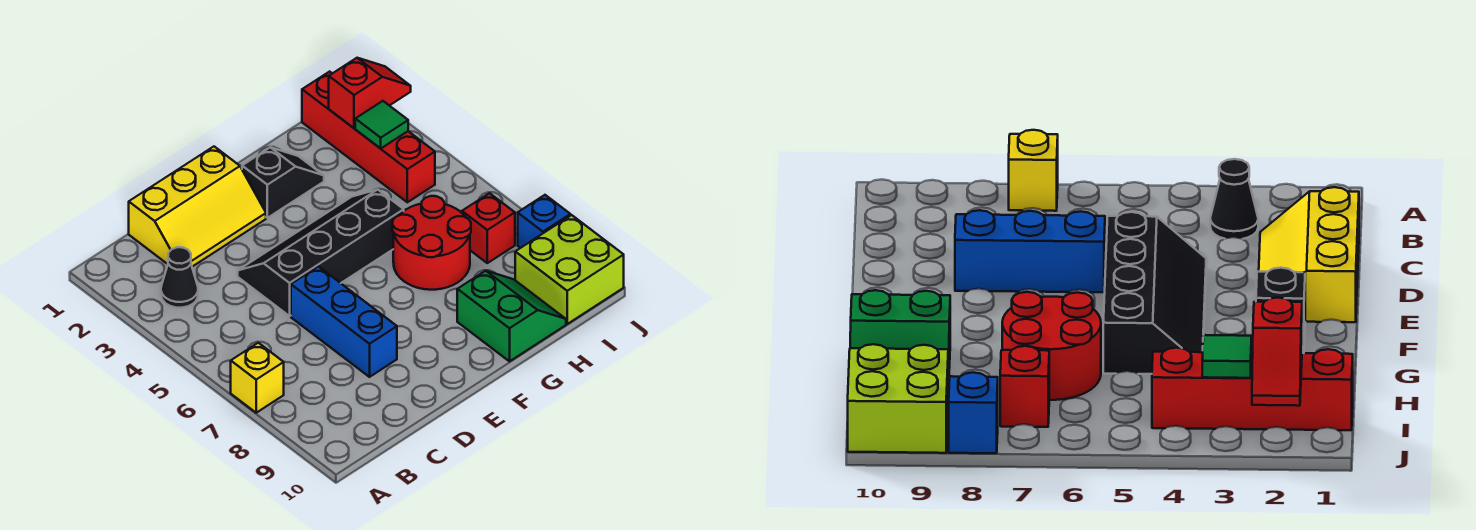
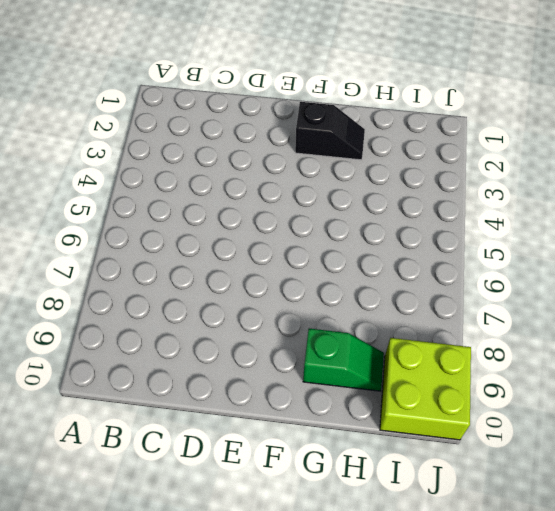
green slope G9:H9 level 1 top G -> green slope G9:H10 level 1 top G
none -> yellow brick A7 level 1
none -> black cone B3 level 1
none -> yellow slope C1:E2 level 1 top 1

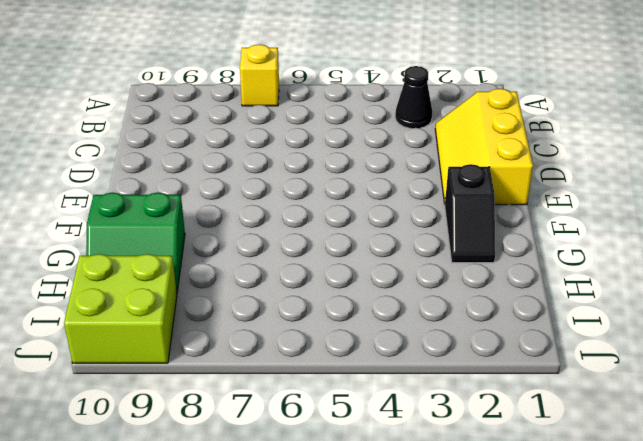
none -> black slope D4:G5 level 1 top 5
none -> blue brick D6:D8 level 1
none -> red round brick G6:H7 level 1

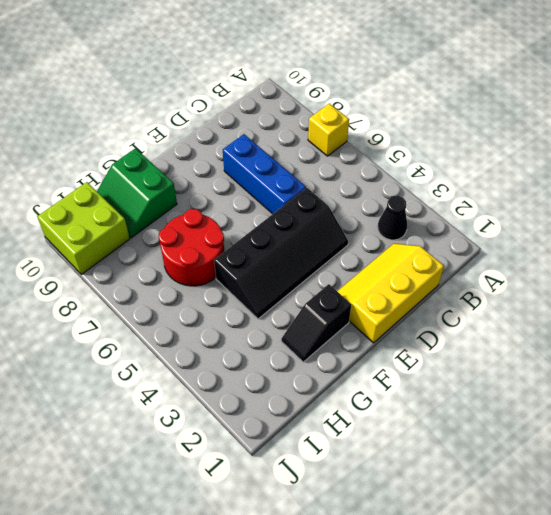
none -> red brick I1:I4 level 1
none -> red brick I7 level 1
none -> blue brick J8 level 1

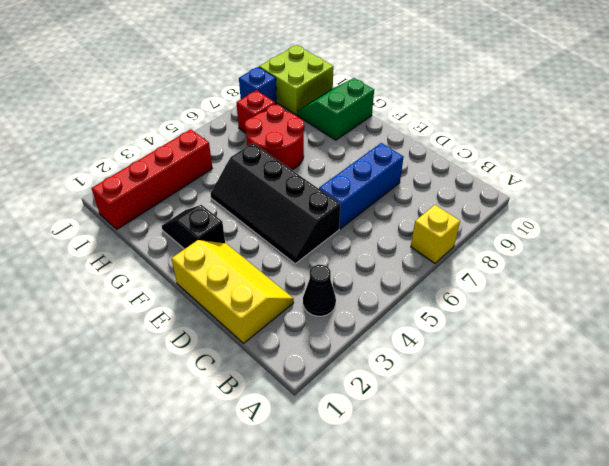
none -> red slope I2:J2 level 2 top I
none -> green tile I3 level 2

